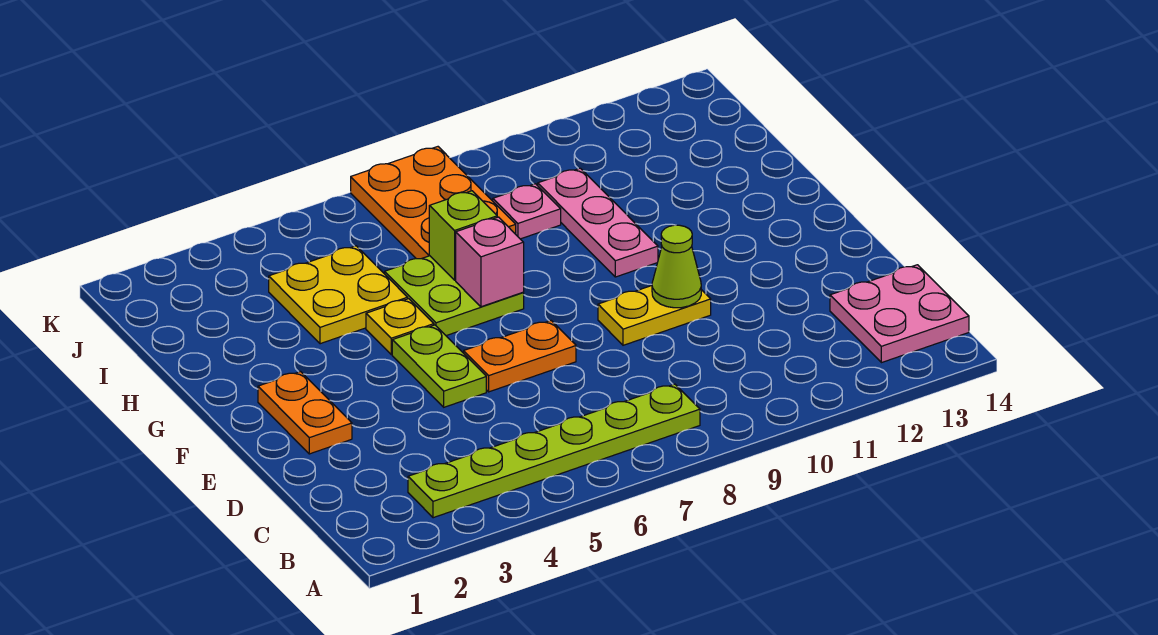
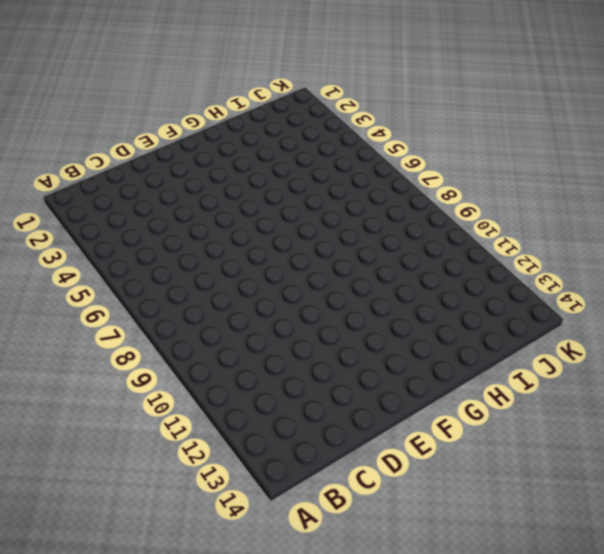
none -> lime plate B3:B8 level 1
none -> pink plate B13:C14 level 1
none -> orange plate E2:F2 level 1

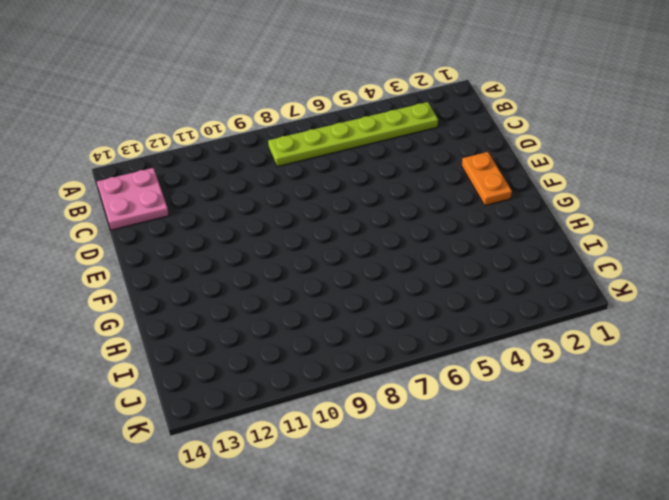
none -> lime plate E5:F5 level 1
none -> orange plate E6:E7 level 1
none -> yellow plate E9:E10 level 1

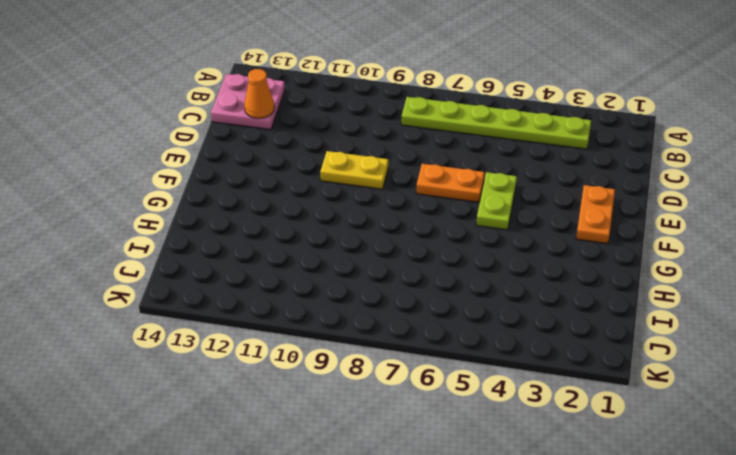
orange cone C13 level 2 -> none
none -> yellow plate G5 level 1
none -> lime plate G6:H7 level 1
none -> pink plate G10:I10 level 1

